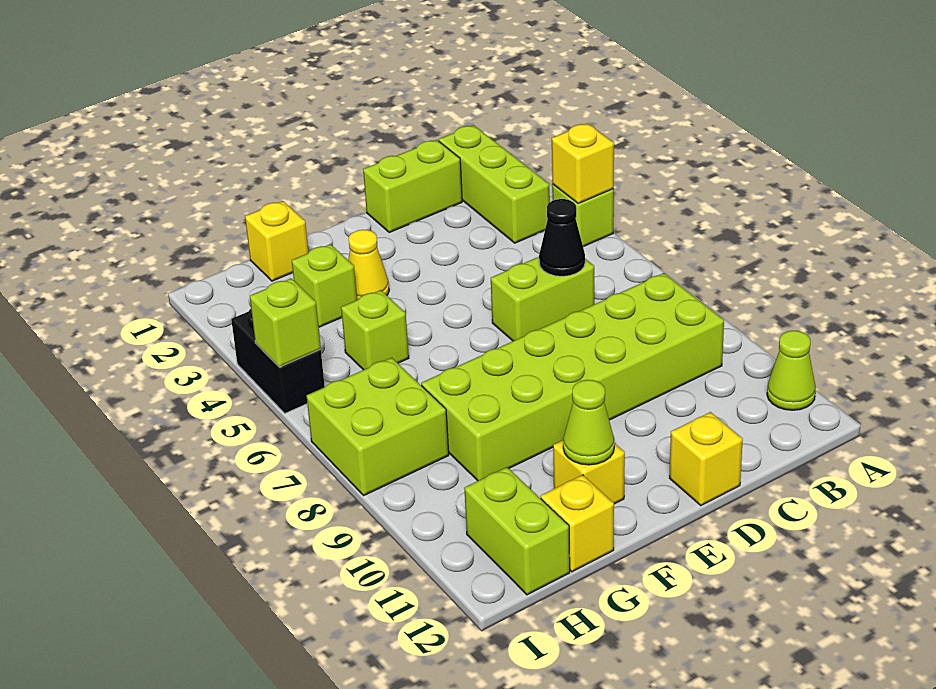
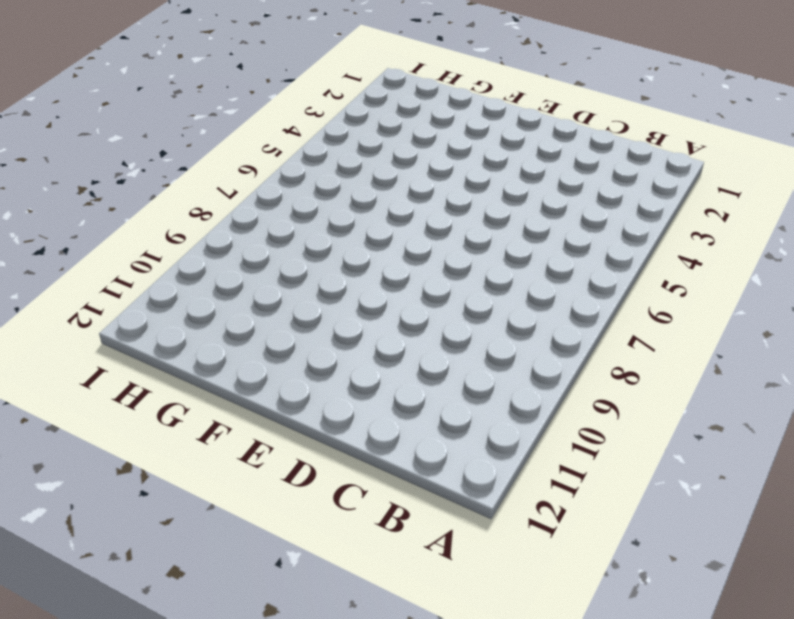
none -> lime brick A4 level 1
none -> lime cone A11 level 1
none -> lime brick B1:B3 level 1

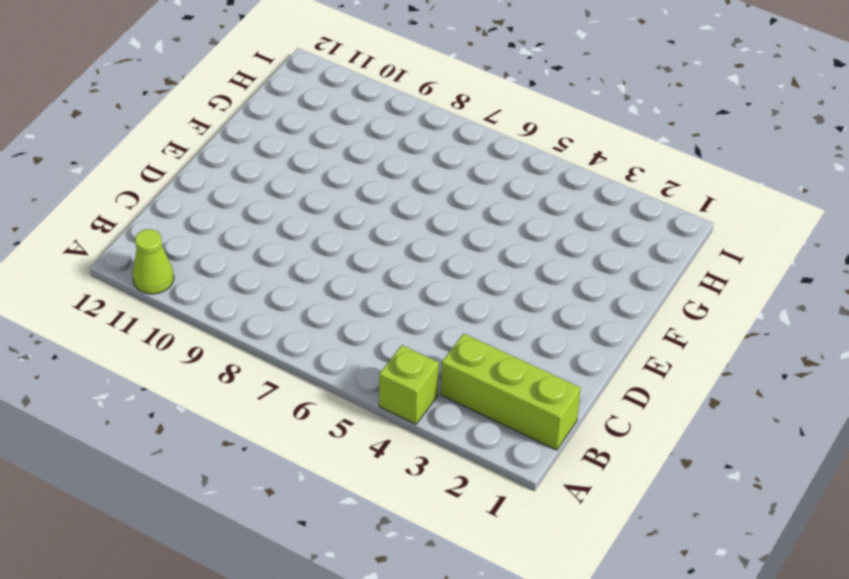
none -> lime brick B8:G9 level 1
none -> lime brick C1:D1 level 1
none -> lime brick C6:D6 level 1

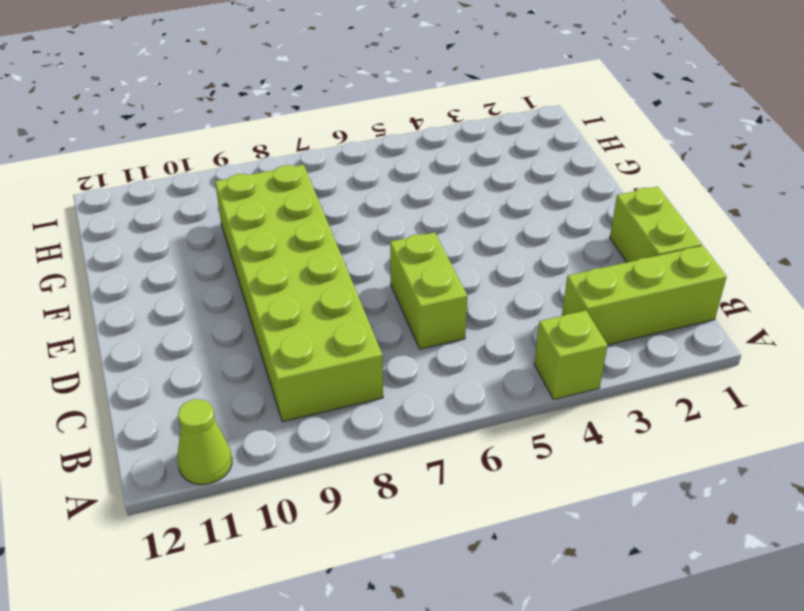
none -> yellow brick D12 level 1
none -> yellow cone F3 level 1
none -> yellow brick F11 level 1

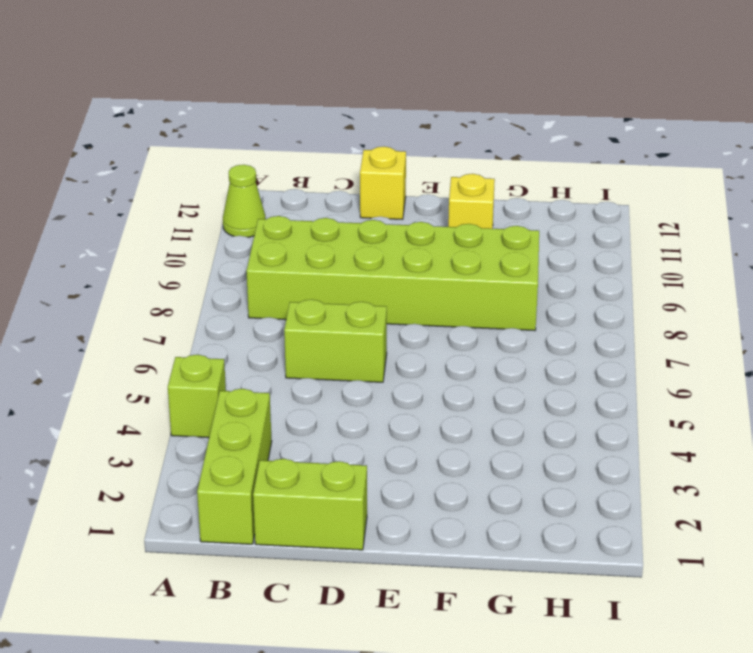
none -> yellow cone F3 level 1
none -> yellow brick G1 level 1
none -> lime brick G3 level 1

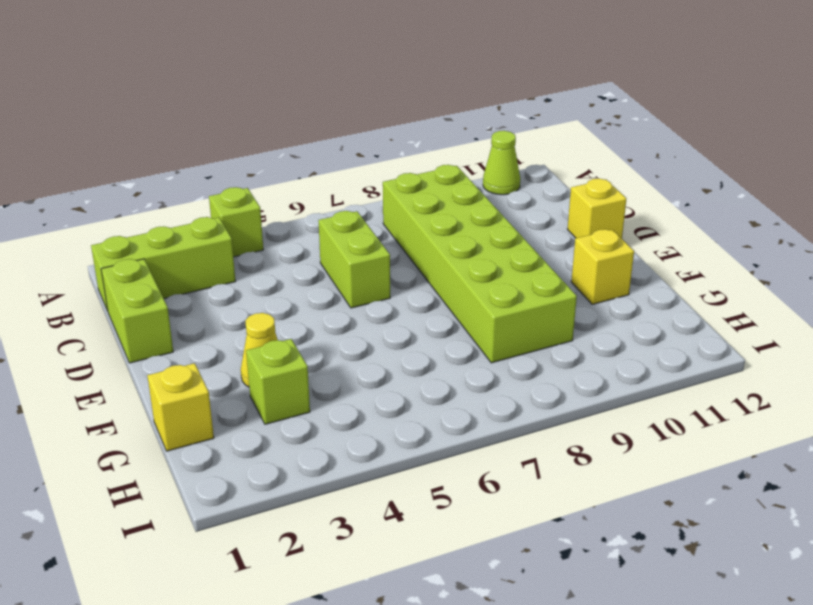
none -> lime brick G5 level 1
none -> yellow brick G12 level 1
none -> lime brick H7:I8 level 1

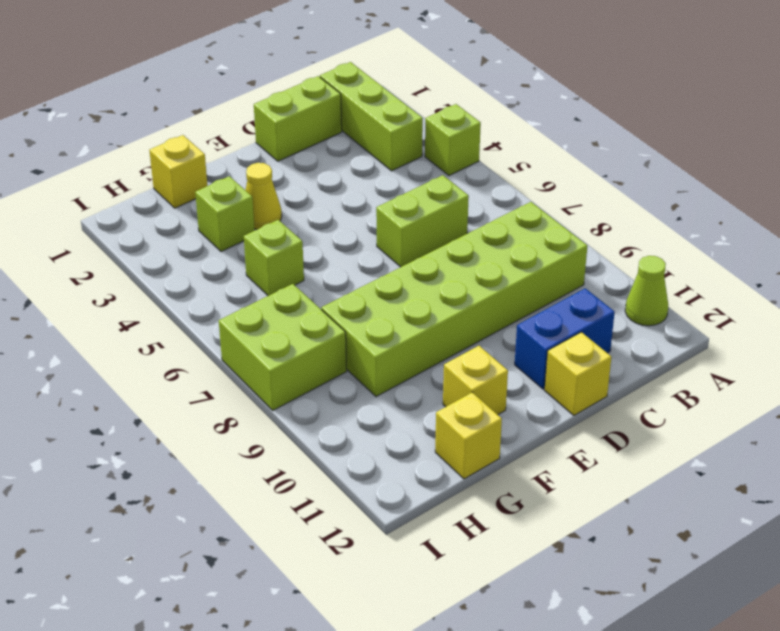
blue brick C11:D11 level 1 -> none
none -> lime brick H11:H12 level 1
none -> black brick I4:I5 level 1
none -> yellow brick A4 level 2

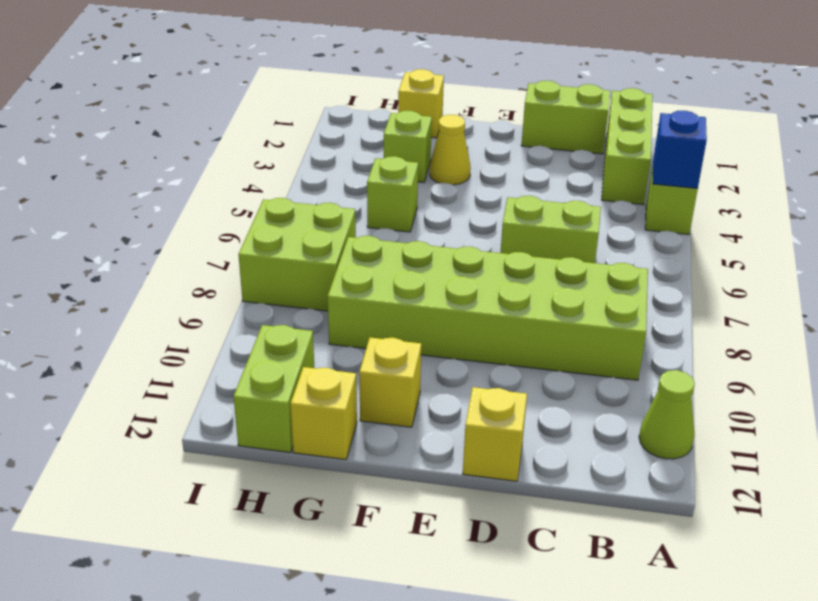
blue brick A4 level 2 -> yellow brick A4 level 2
none -> black brick I4:I5 level 1
none -> black cone C6 level 2
none -> lime cone F11 level 2

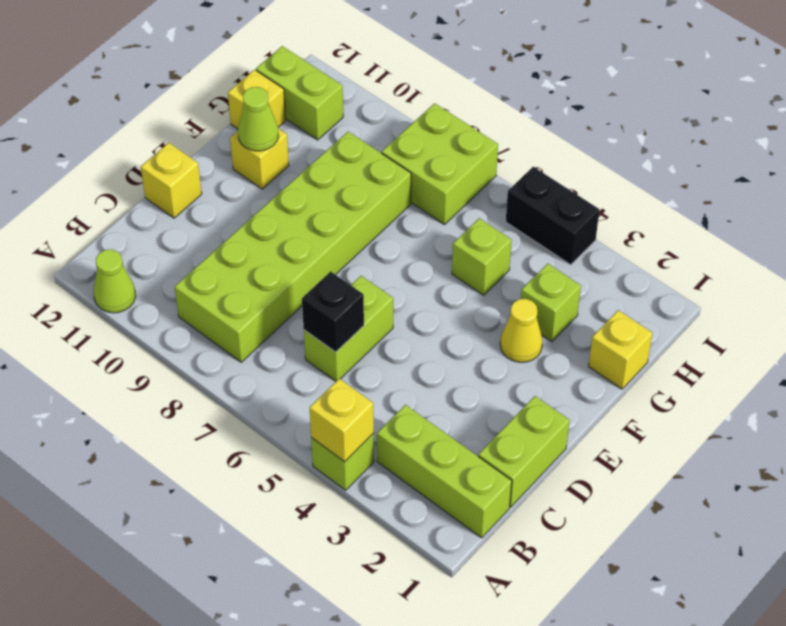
black brick C6 level 2 -> black cone C6 level 2
none -> lime brick I5 level 2

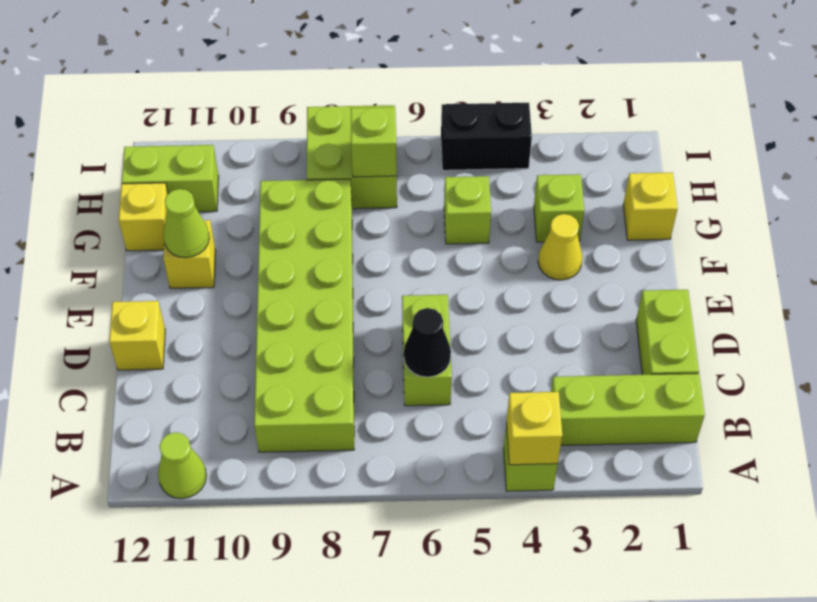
lime brick H7 level 2 -> lime brick I5 level 2

